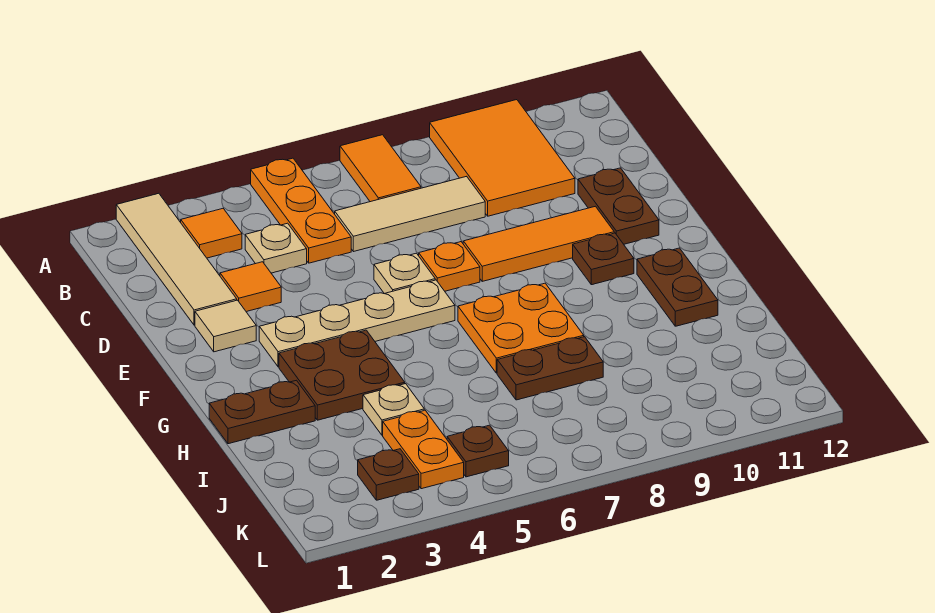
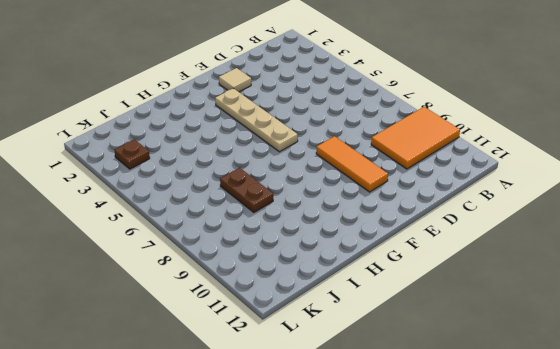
none -> tan tile A2:D2 level 1
none -> orange plate A5:C5 level 1
none -> orange tile A7:B7 level 1

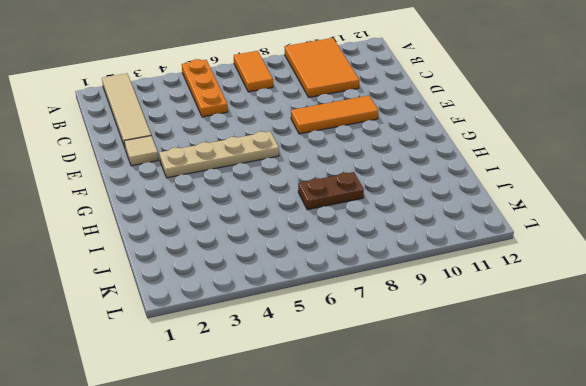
none -> orange tile B3 level 1
none -> tan plate C4 level 1
none -> tan tile C6:C8 level 1

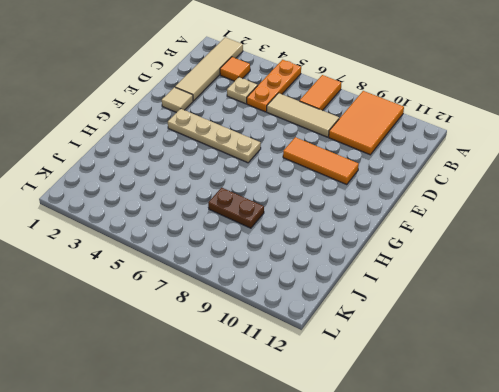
none -> orange tile D3 level 1
none -> brown plate D11:E11 level 1
none -> tan plate E6 level 1

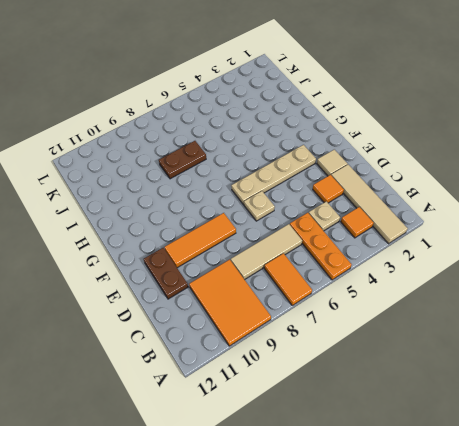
none -> orange plate E7 level 1
none -> brown plate F10 level 1
none -> brown plate G3:H4 level 1

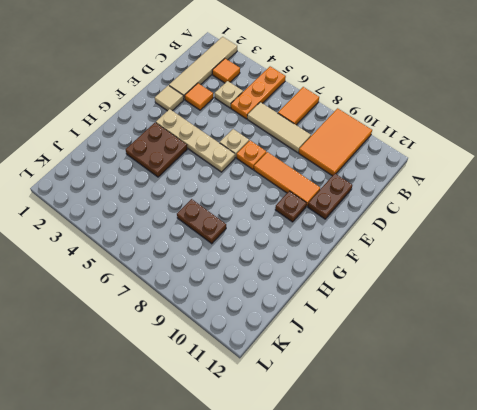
none -> orange plate G7:H8 level 1
none -> brown plate G11:H11 level 1
none -> brown plate H1:H2 level 1

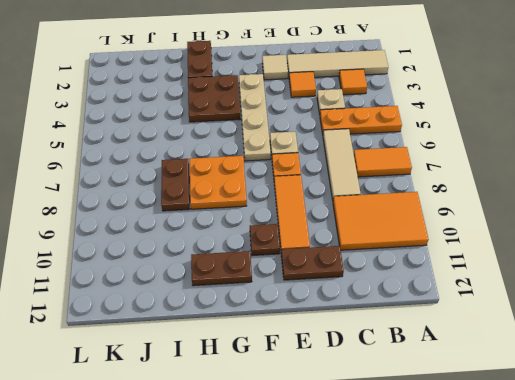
none -> tan plate I4 level 1
none -> orange plate J4:K4 level 1
none -> brown plate K3 level 1

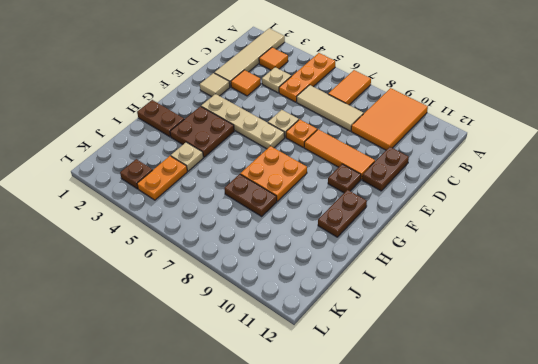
none -> brown plate K5 level 1

